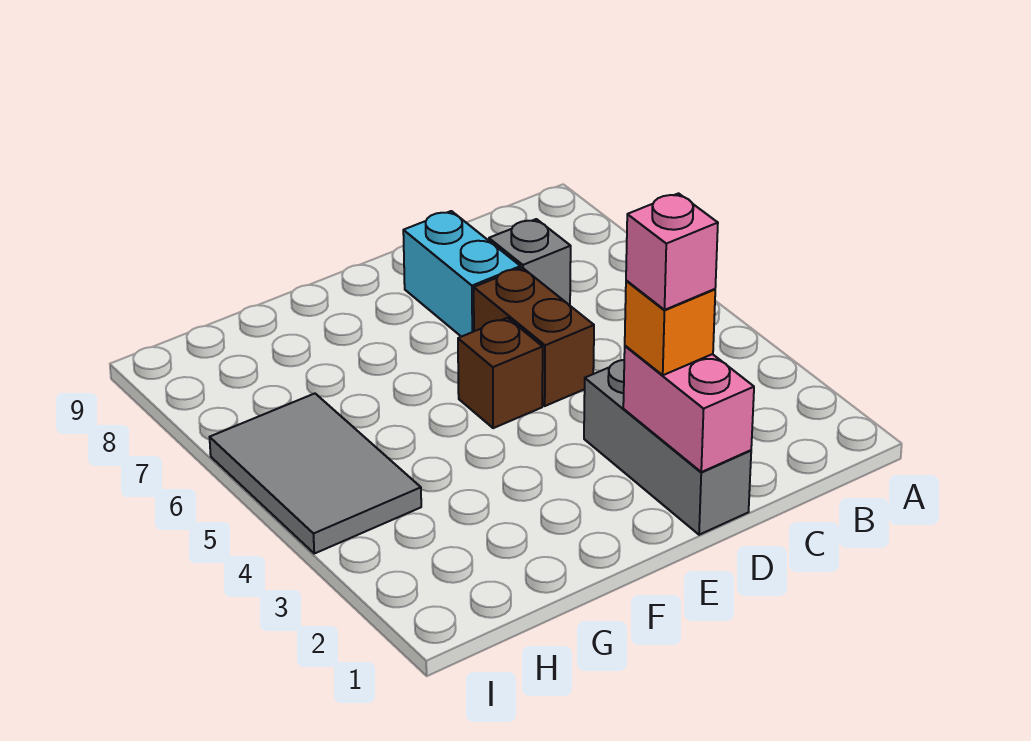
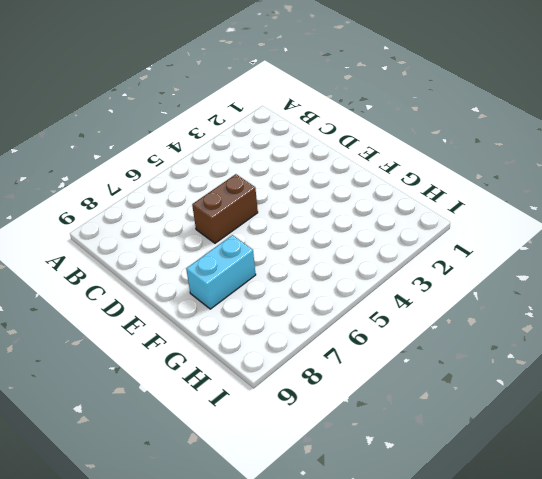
cyan brick F7:F8 level 1 -> cyan brick D7:D8 level 1
none -> grey brick C7 level 1
none -> grey brick D1:D3 level 1

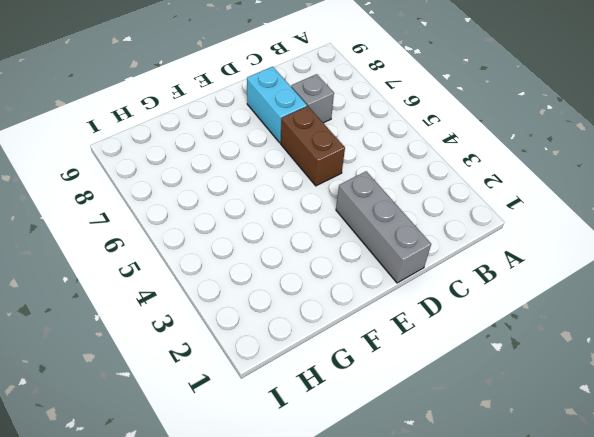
none -> brown brick E5 level 1
none -> grey tile H4:I6 level 1

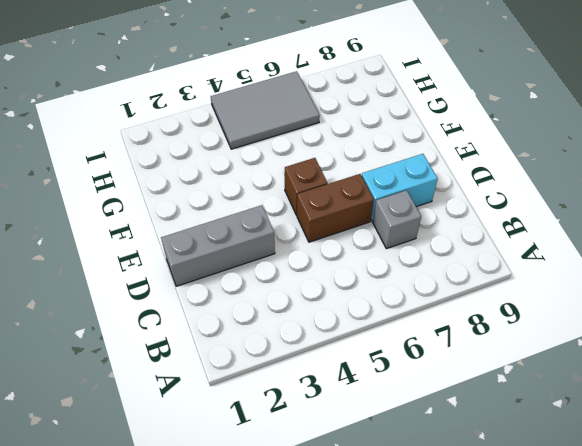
none -> pink brick D1:D2 level 2
none -> orange brick D2 level 3

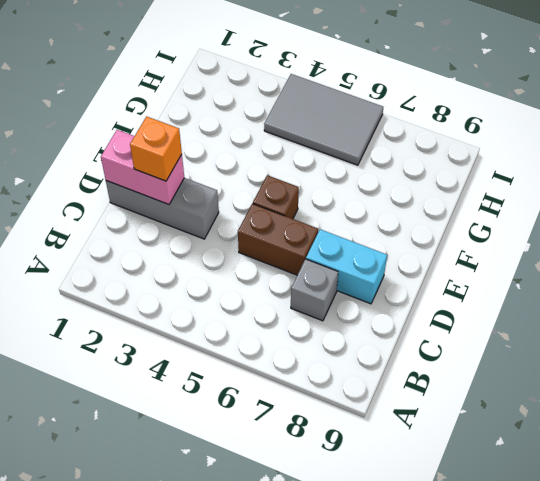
none -> pink brick D2 level 4

